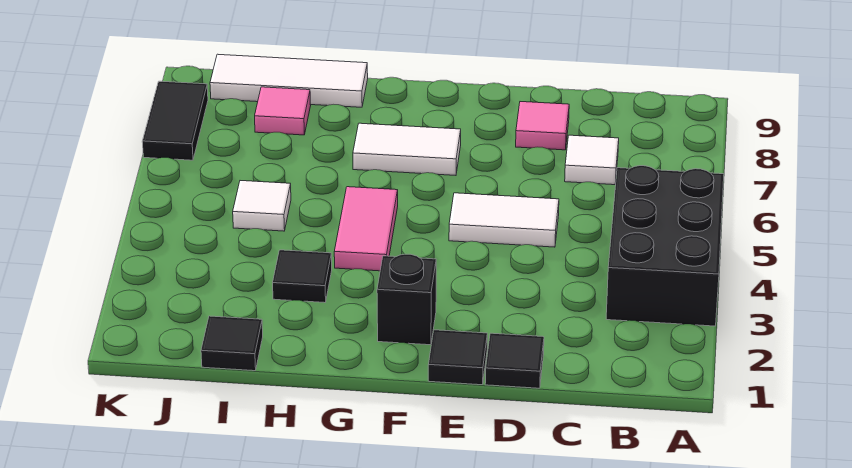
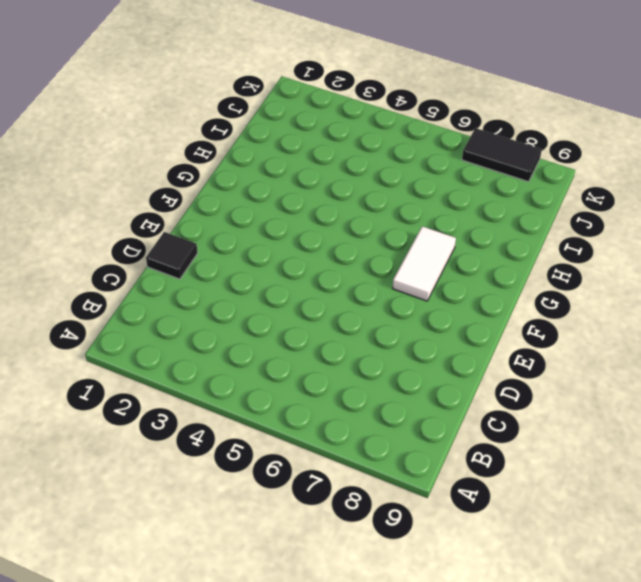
none -> black brick A3:B5 level 1
none -> white tile C7 level 1
none -> white tile D5:E5 level 1

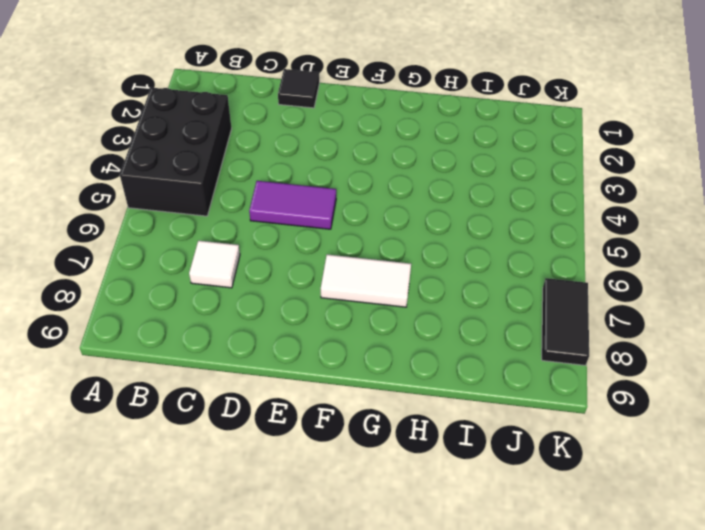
purple tile D5:E5 level 1 -> white tile D5:E5 level 1
none -> pink tile D8 level 1
none -> black tile E1 level 1
none -> black brick F2 level 1

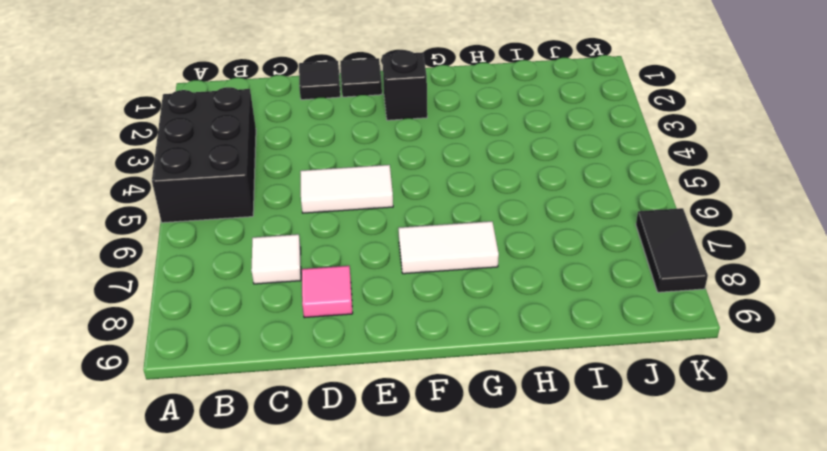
none -> pink tile G4:G5 level 1
none -> black tile H3 level 1
none -> white tile H9:J9 level 1

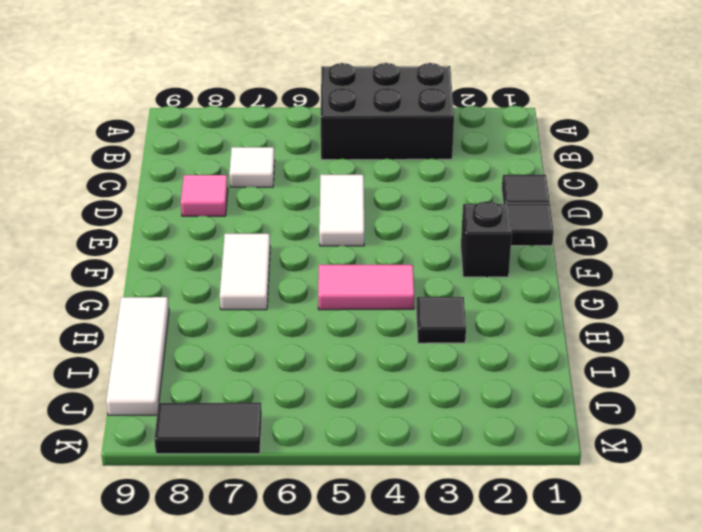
none -> black tile I1 level 1
none -> white tile I5 level 1
none -> pink tile I8 level 1

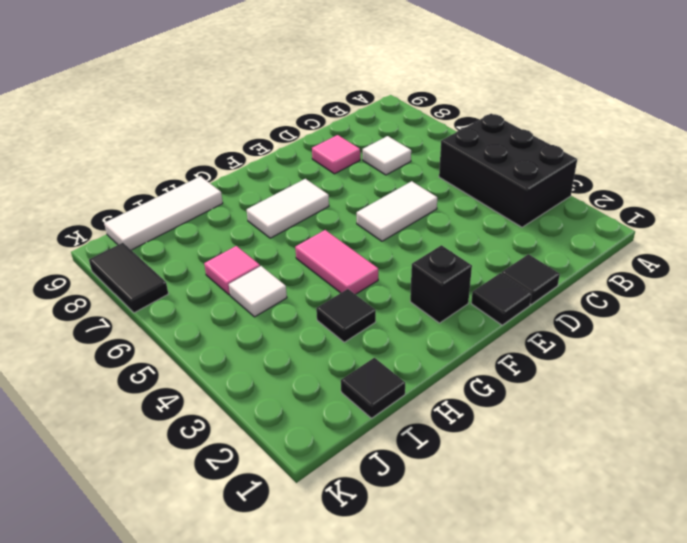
pink tile I6 level 1 -> pink tile I8 level 1

